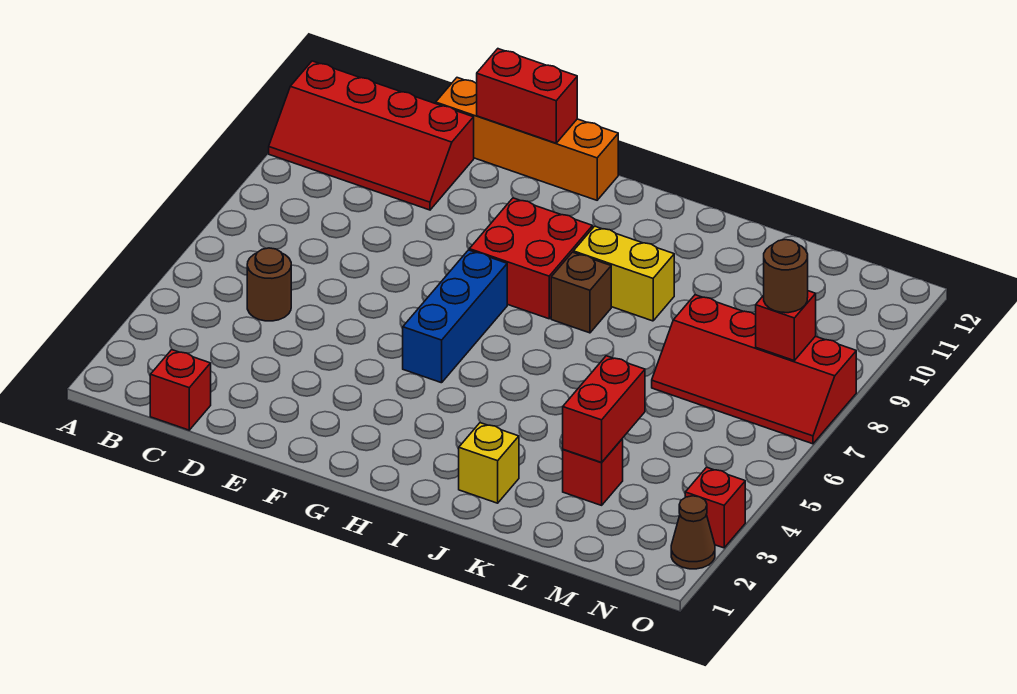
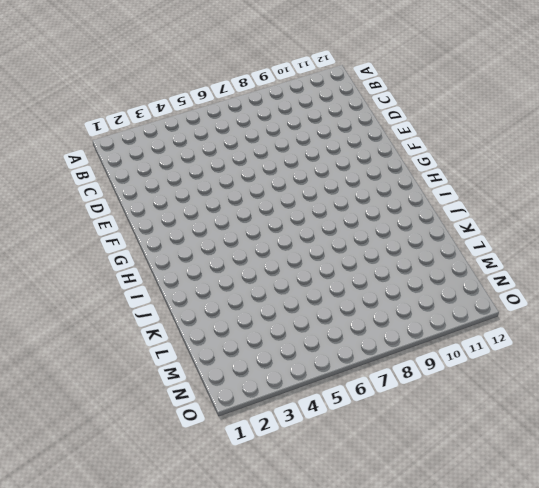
none -> red slope A10:D11 level 1 top 11
none -> red brick C1 level 1
none -> brown round brick C5 level 1

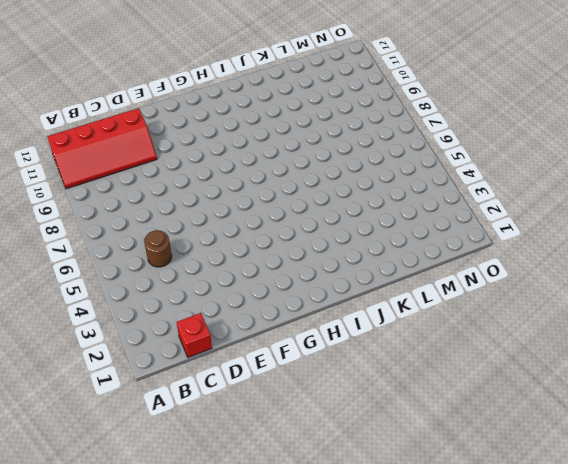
none -> orange brick D12:G12 level 1
none -> blue brick G5:G7 level 1
none -> red brick G8:H9 level 1

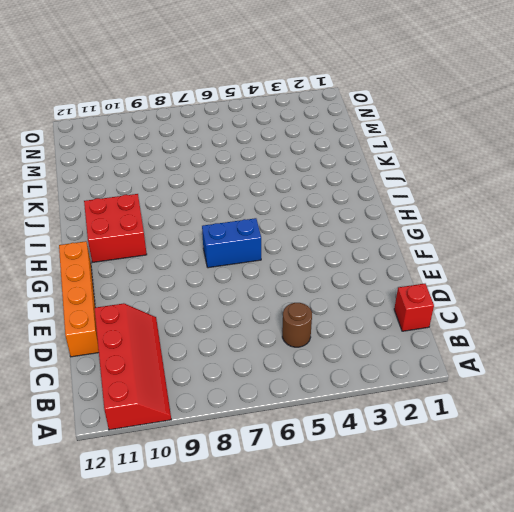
blue brick G6:G7 level 1 -> blue brick G5:G7 level 1
red brick H10:I11 level 1 -> red brick G8:H9 level 1
none -> brown brick I8 level 1
none -> yellow brick I9:J9 level 1
none -> yellow brick J2 level 1

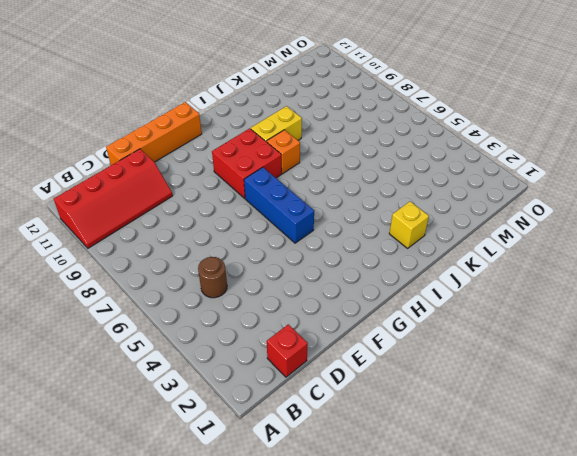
orange brick I8 level 1 -> brown brick I8 level 1
none -> red brick L3 level 1
none -> red slope L7:O8 level 1 top 8
none -> brown cone O2 level 1

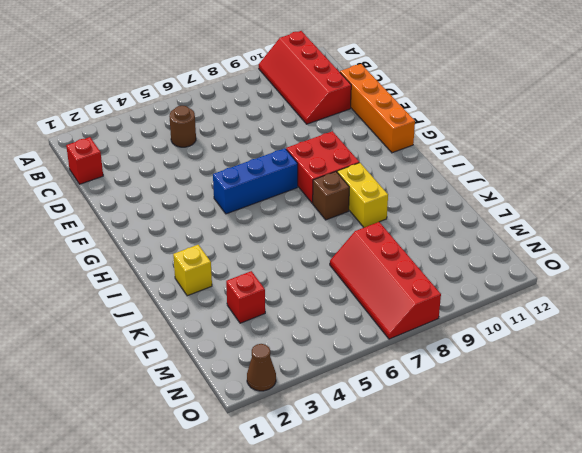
none -> red brick O3 level 1
none -> red brick E12:F12 level 2
none -> red brick L3:L4 level 2

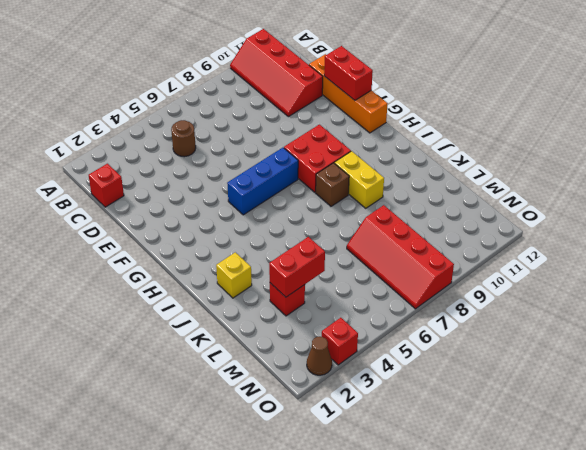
none -> red brick N8 level 2
none -> brown round brick N8 level 3

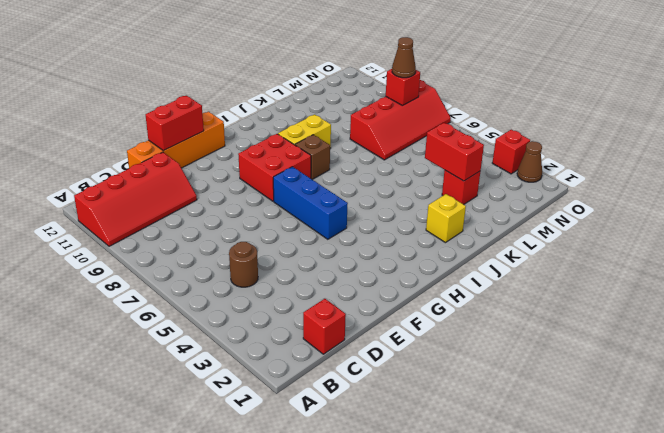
brown cone N8 level 3 -> brown round brick N8 level 3

